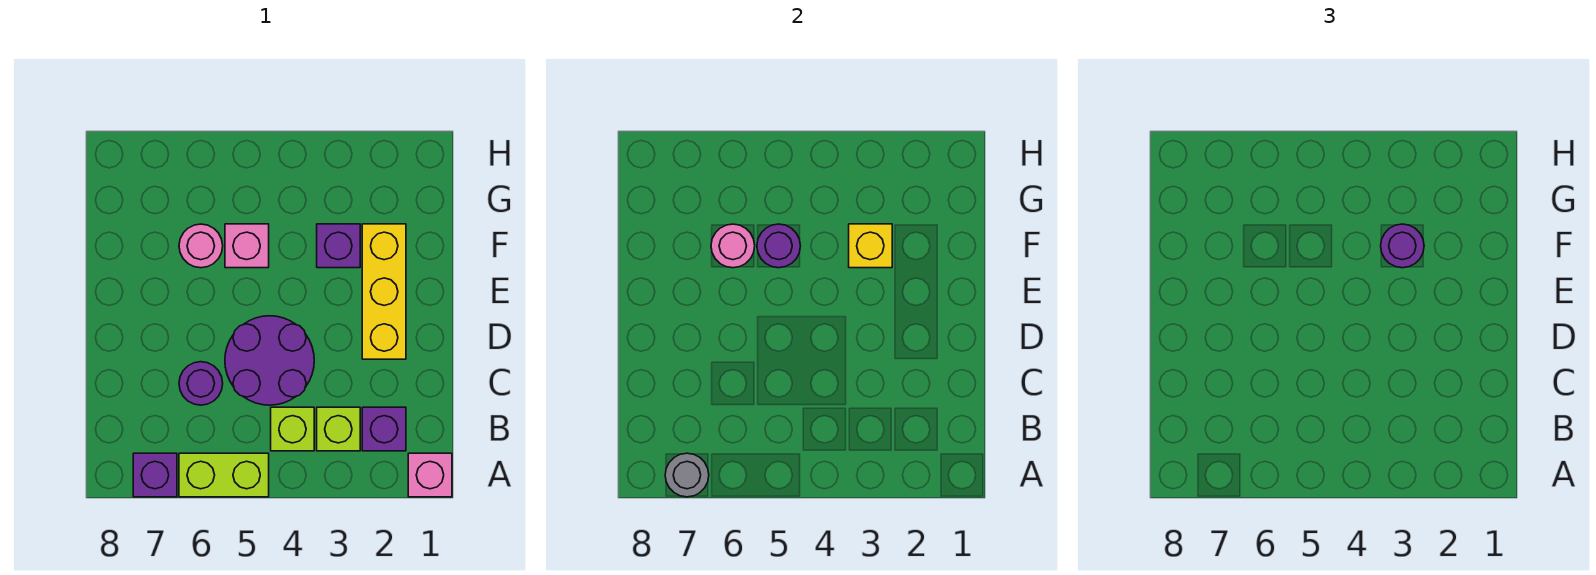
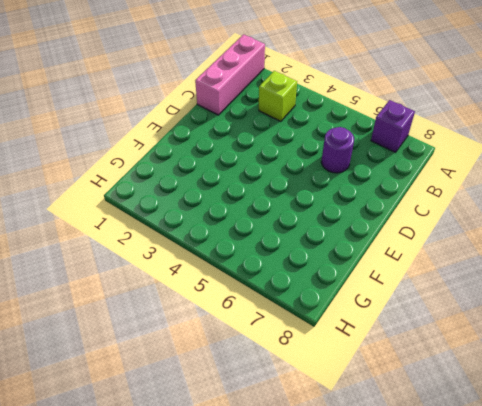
pink brick A1:C1 level 1 -> pink brick A1 level 1
none -> lime brick A5:A6 level 1
none -> purple brick B2 level 1
none -> lime brick B4 level 1

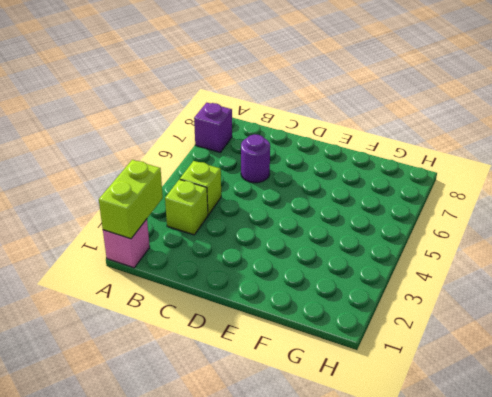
lime brick A1:A2 level 2 -> lime brick A5:A6 level 1
none -> purple brick B2 level 1
none -> purple round brick C4:D5 level 1
none -> yellow brick D2:F2 level 1

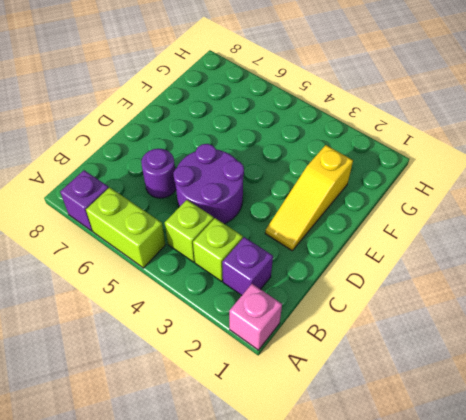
yellow slope D2:F2 level 1 top F -> yellow brick D2:F2 level 1
none -> purple brick F3 level 1
none -> pink brick F5 level 1
none -> pink round brick F6 level 1

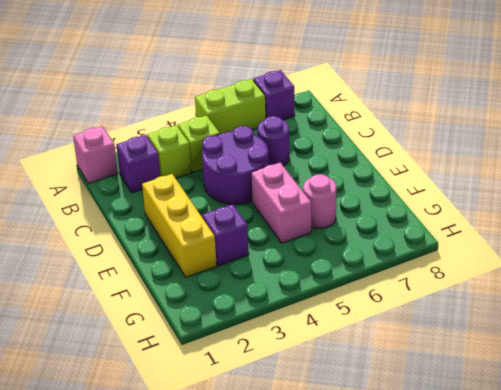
pink brick E5:F5 level 1 -> pink brick F5 level 1
none -> grey round brick A7 level 2
none -> yellow brick F3 level 2
none -> purple round brick F5 level 2

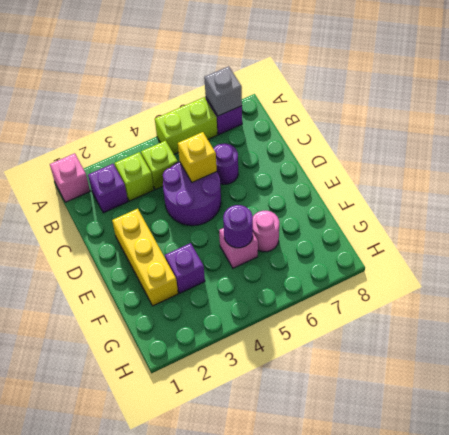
grey brick A7 level 2 -> grey round brick A7 level 2
yellow brick C5 level 2 -> yellow brick F3 level 2
none -> pink round brick F6 level 2
none -> purple round brick F3 level 3

